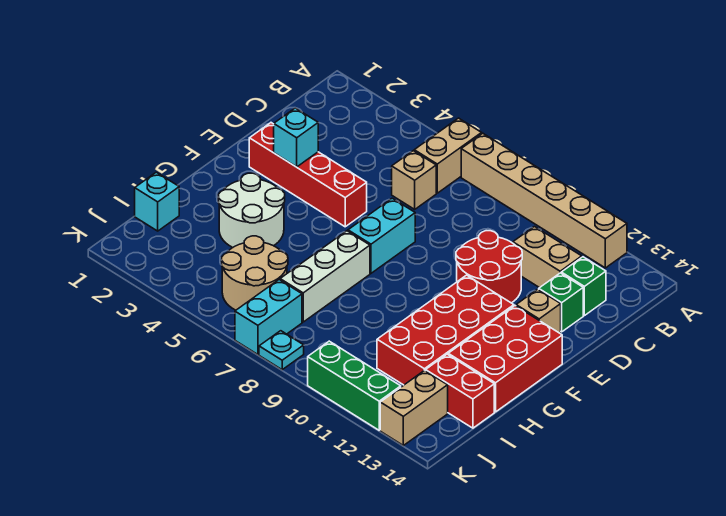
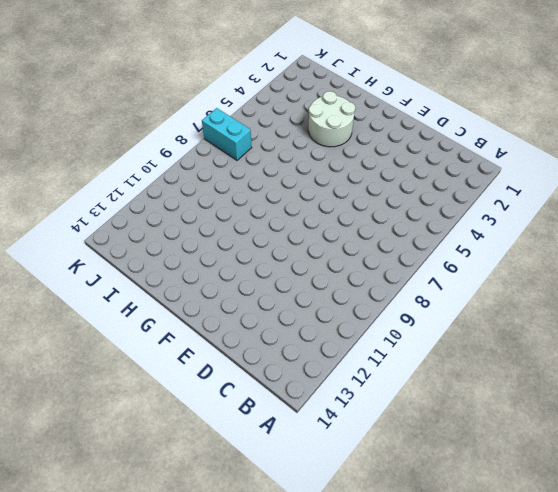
none -> tan brick A6:B6 level 1
none -> tan brick A7:A12 level 1
none -> tan brick C6 level 1

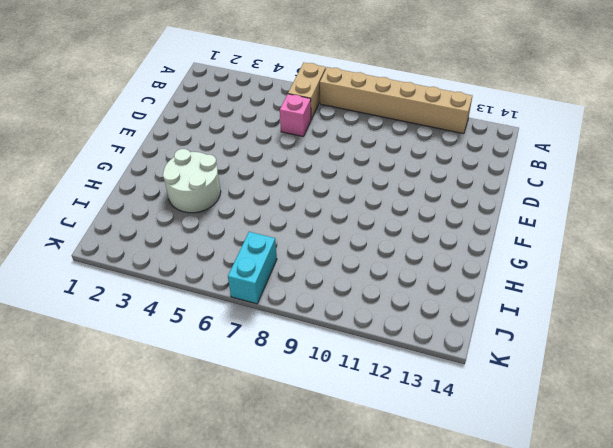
pink brick C6 level 1 -> tan brick C6 level 1
none -> tan brick C11:C12 level 1
none -> green brick C13 level 1
none -> red round brick D10:E11 level 1

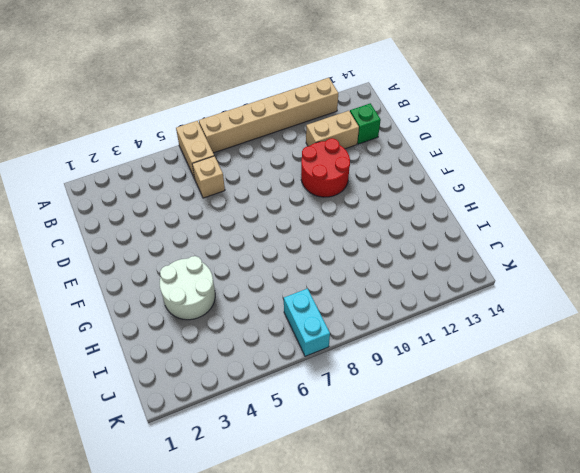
none -> green brick D13 level 1
none -> red brick E2:E5 level 1
none -> cyan brick E7:F7 level 1

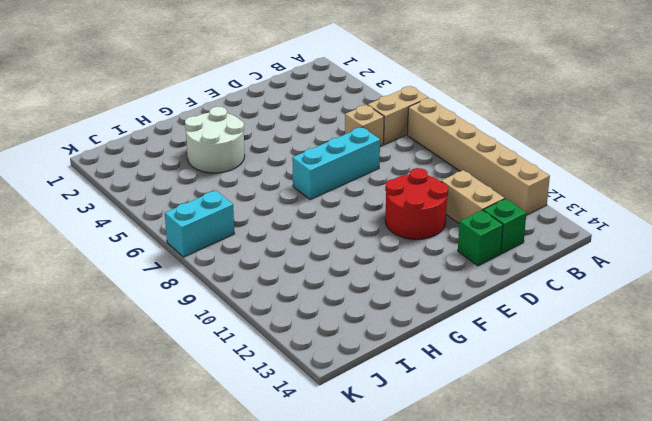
cyan brick D7:F7 level 1 -> cyan brick E7:F7 level 1
none -> red brick E2:E5 level 1
none -> tan brick E13 level 1
none -> red brick F11:I12 level 1

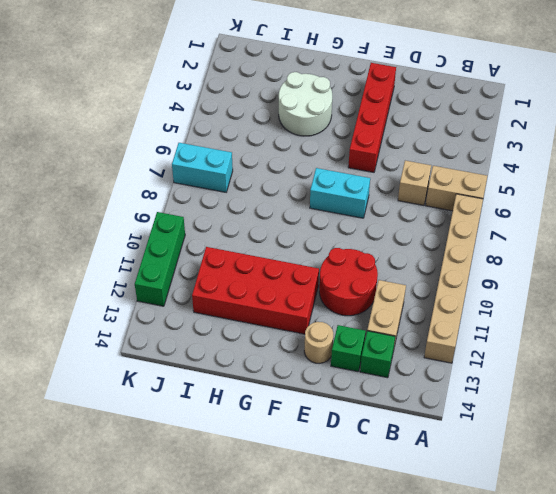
tan round brick E13 level 1 -> tan brick E13 level 1
none -> red brick F13:H14 level 1
none -> white brick G7:I7 level 1
none -> cyan brick I1 level 1

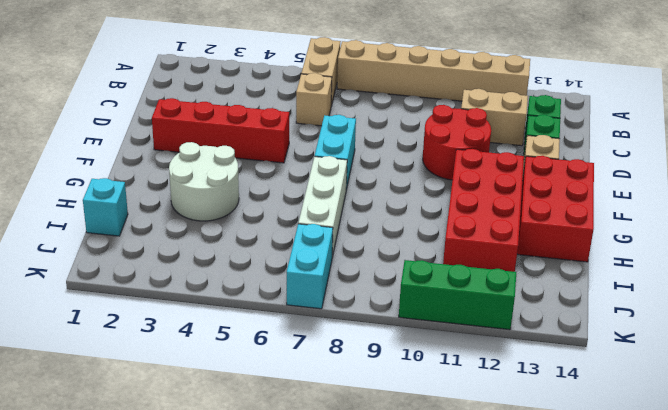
none -> tan round brick I5:J6 level 1
none -> red brick I13:I14 level 1
none -> tan brick J13:K13 level 1

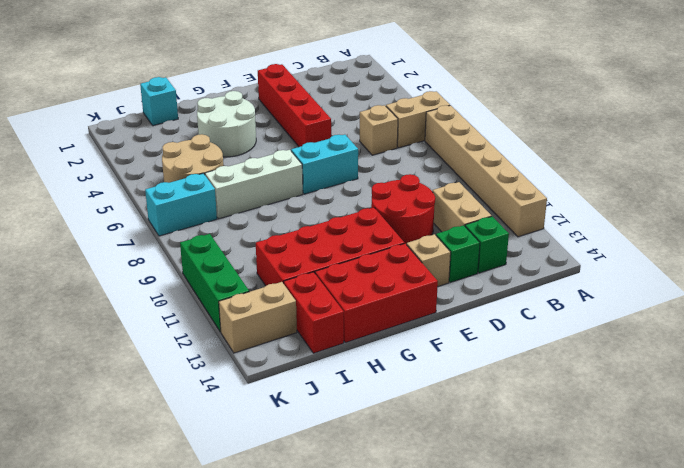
none -> cyan plate K8 level 1
none -> cyan brick E3 level 2

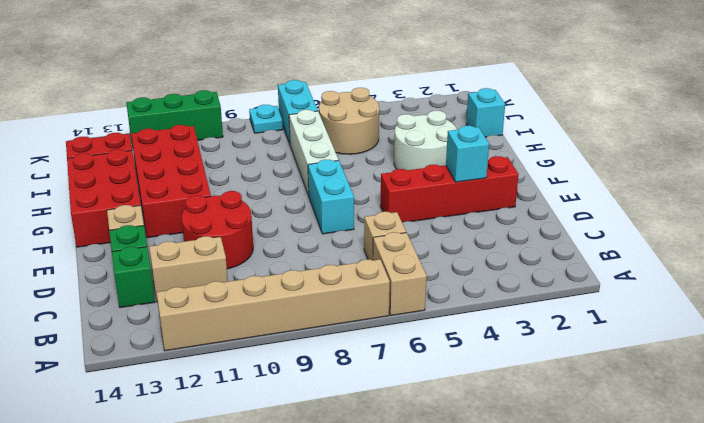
none -> tan brick J13:K13 level 1

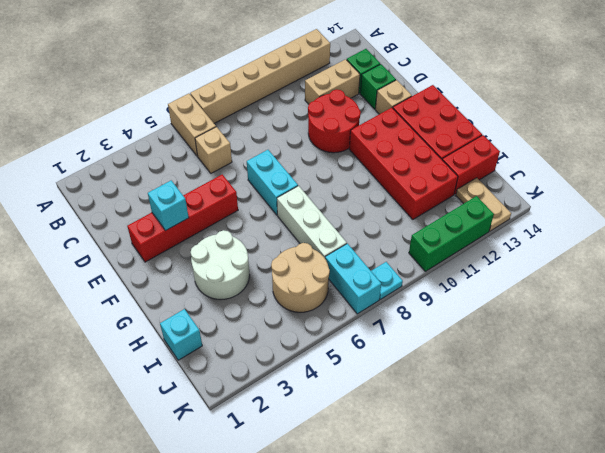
tan plate J13:K13 level 1 -> tan brick J13:K13 level 1

